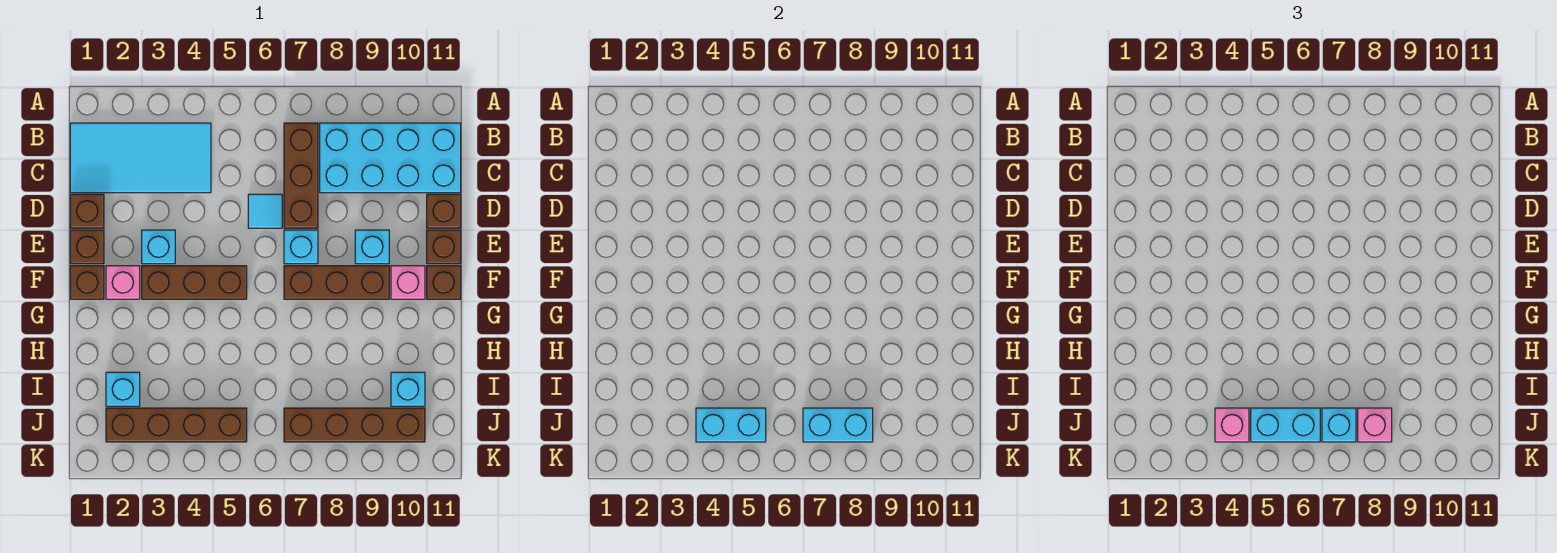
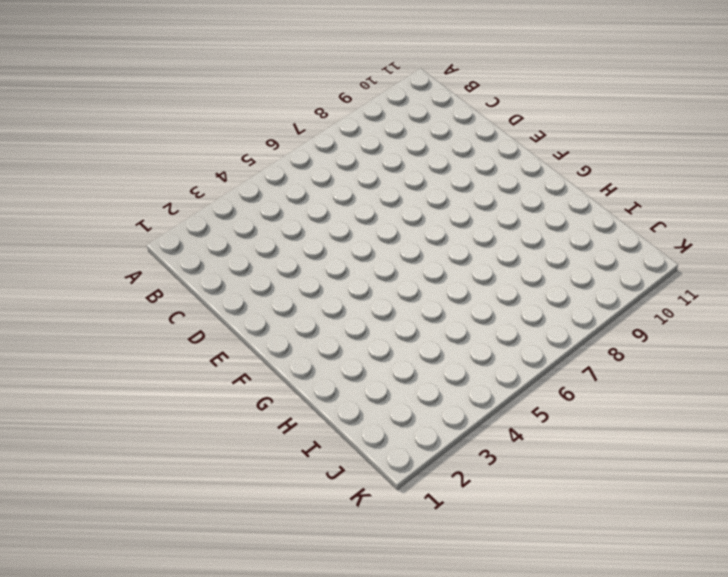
none -> cyan tile B1:C4 level 1
none -> brown brick B7:D7 level 1
none -> cyan brick B8:C11 level 1

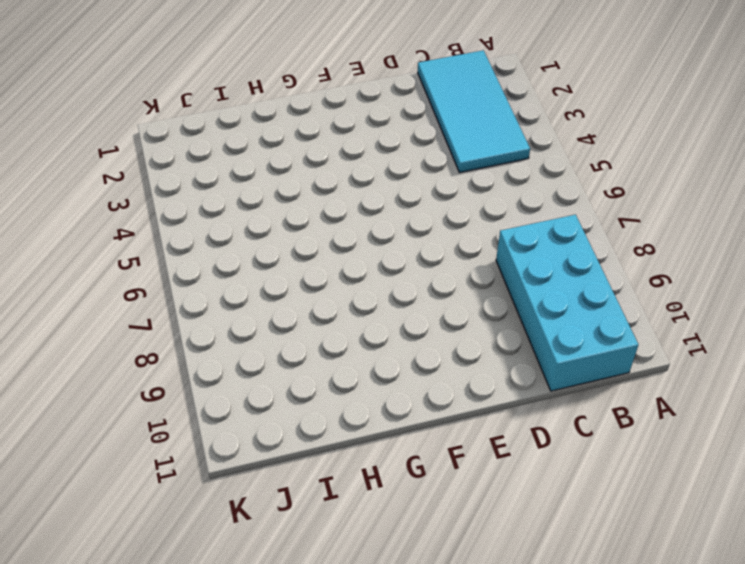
none -> brown brick B7:D7 level 1
none -> brown brick D1 level 1
none -> cyan tile D6 level 1

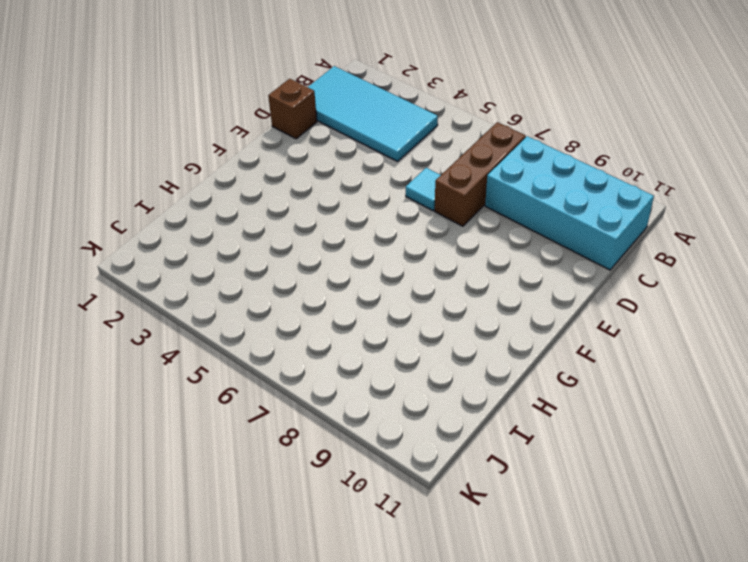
none -> brown brick D11 level 1
none -> brown brick E1 level 1
none -> cyan brick E3 level 1

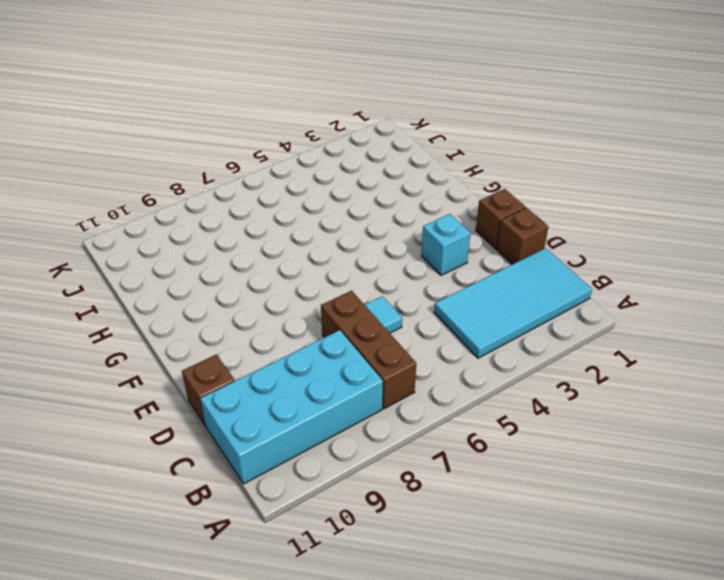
none -> cyan brick E7 level 1
none -> cyan brick E9 level 1
none -> brown brick E11 level 1

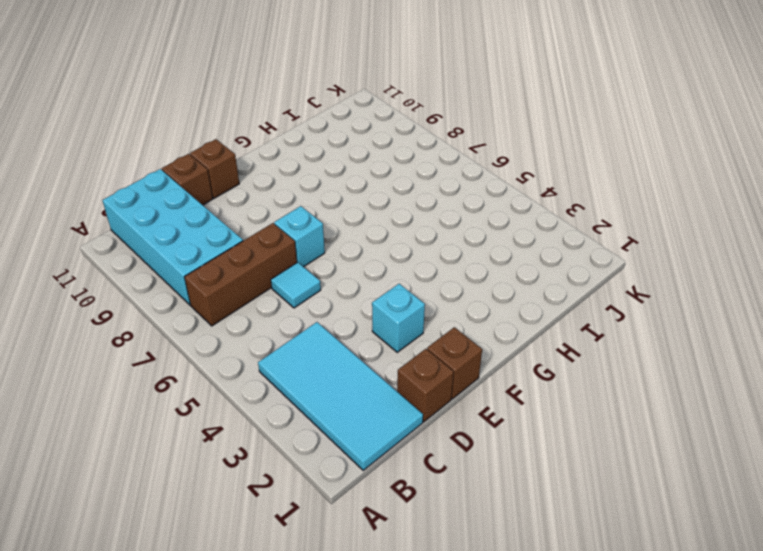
none -> cyan brick E9 level 1
none -> brown brick F1 level 1
none -> pink brick F2 level 1

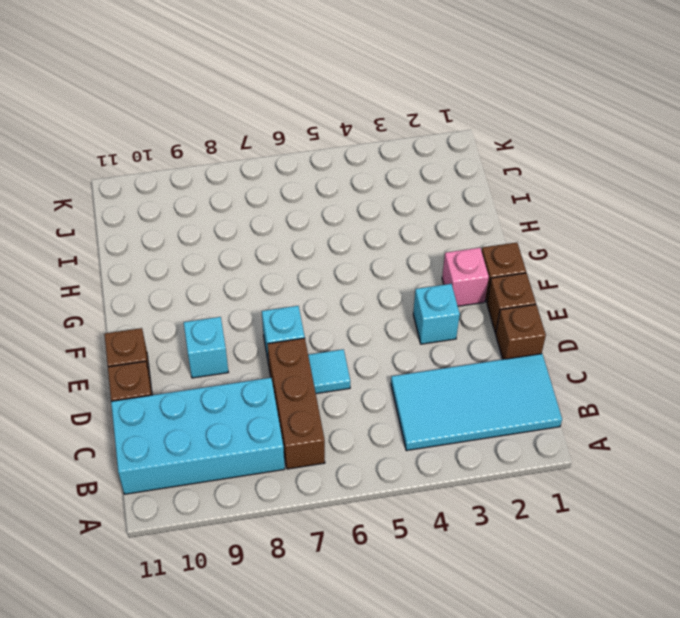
none -> brown brick F3:F5 level 1
none -> brown brick F7:F9 level 1
none -> pink brick F10 level 1

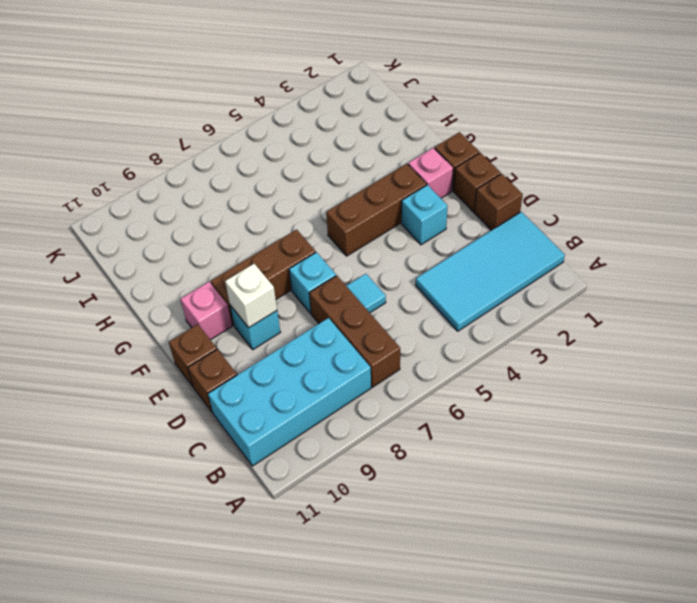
white brick E9 level 2 -> none
none -> brown brick F11 level 1
none -> cyan brick I2 level 1
none -> cyan brick I10 level 1

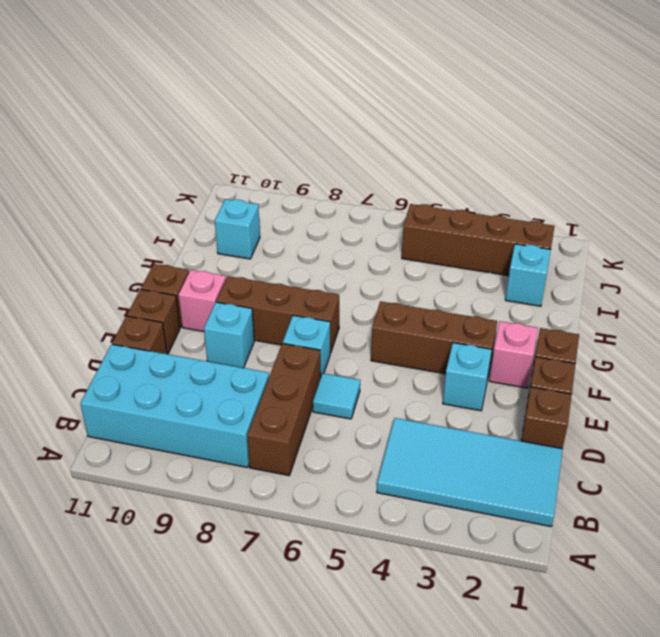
none -> brown brick J7:J10 level 1
none -> cyan brick J4:J5 level 2
none -> cyan brick J7:J8 level 2

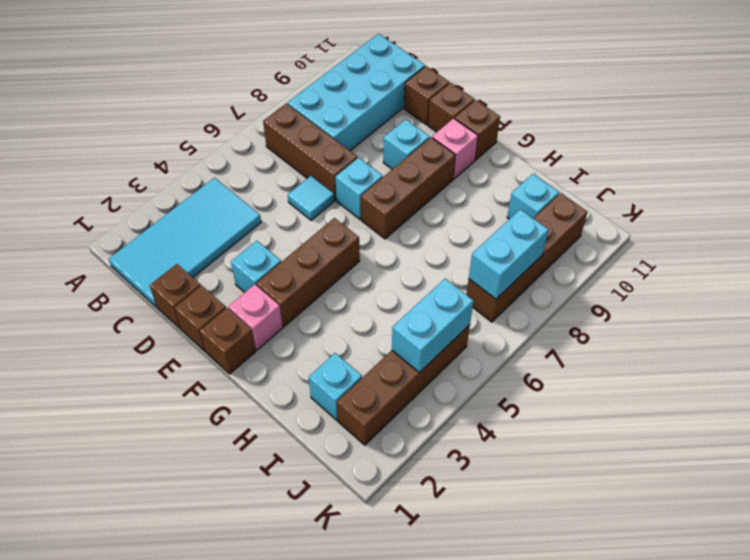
none -> pink brick J4 level 3
none -> cyan brick J5:J6 level 3
none -> cyan brick J7 level 3

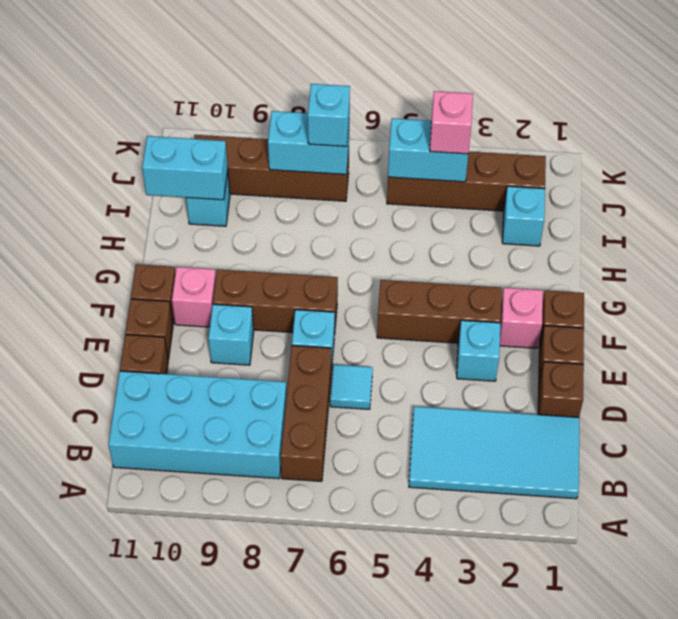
cyan brick I10:I11 level 2 -> cyan brick J5:J6 level 3
none -> pink brick J8 level 3

